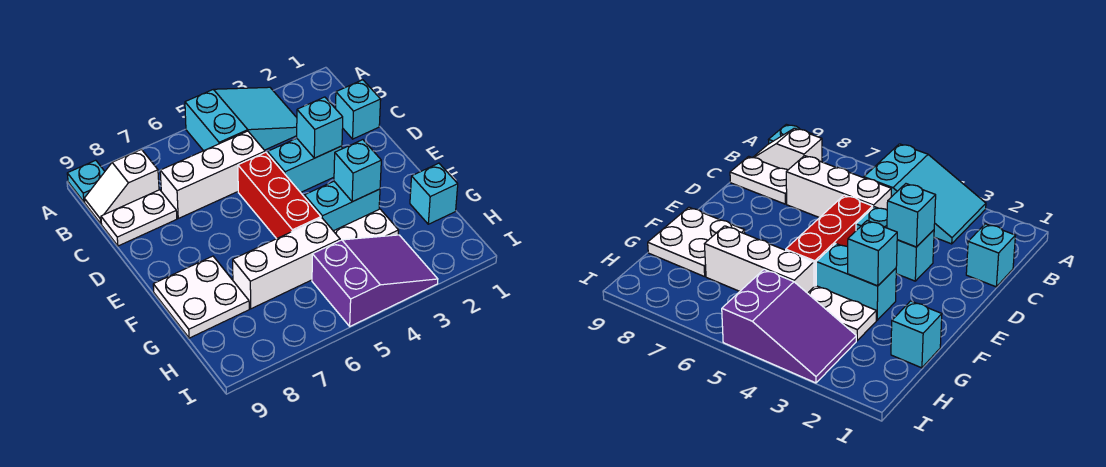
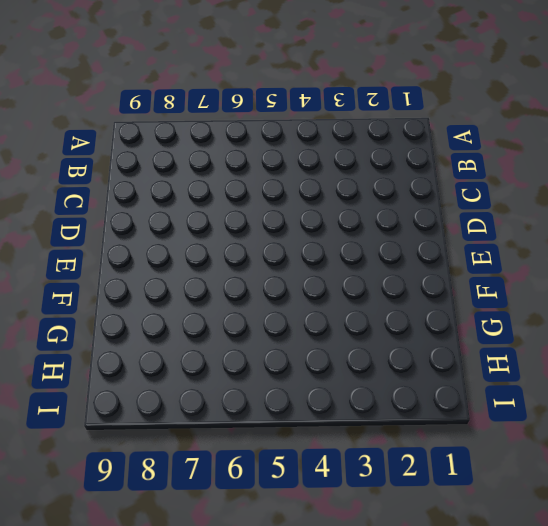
none -> cyan slope A3:B5 level 1 top 5
none -> cyan plate A9 level 1
none -> white slope B8:B9 level 1 top 8

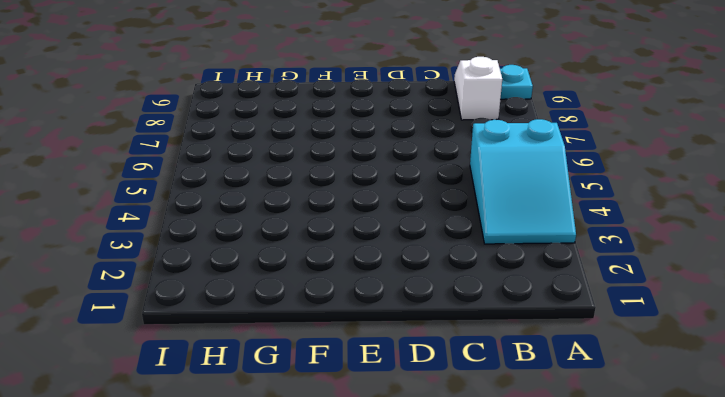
none -> cyan brick C1 level 1
none -> white brick C5:C7 level 1
none -> white plate C8:C9 level 1

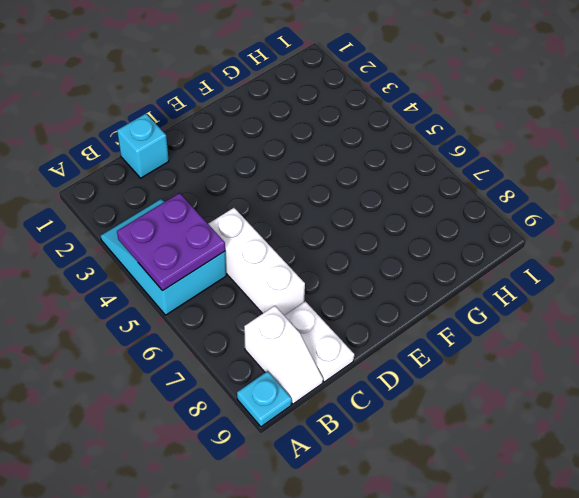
purple plate A4:B5 level 2 -> none
none -> cyan brick D3:D4 level 1
none -> red brick D5:F5 level 1
none -> cyan brick F3:F4 level 1

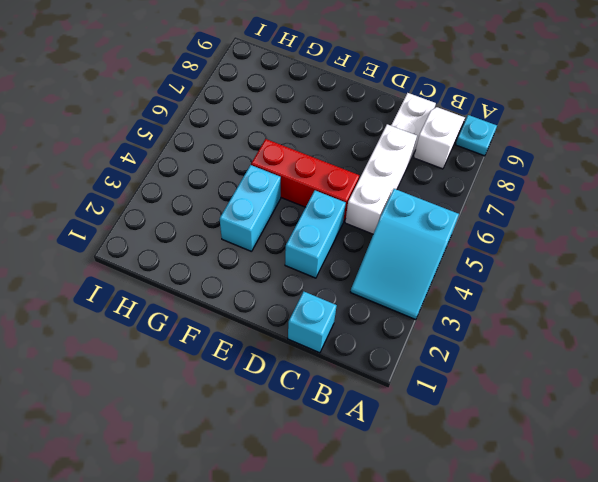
none -> white plate F8:G9 level 1
none -> cyan brick G1 level 1
none -> white plate G3:G4 level 1

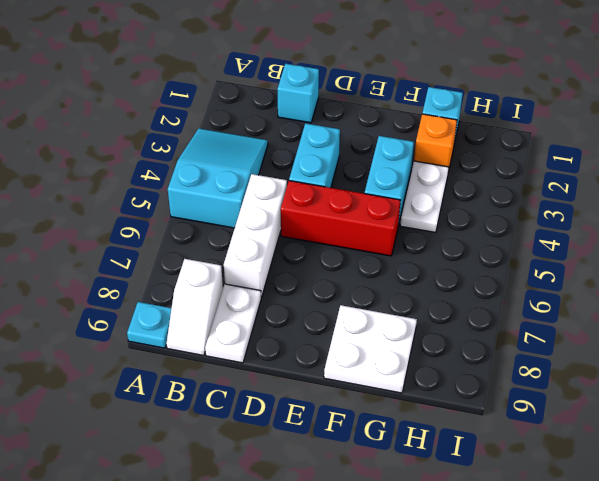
orange brick G2 level 1 -> none
none -> white brick G5:G7 level 1
none -> purple slope H3:I5 level 1 top 5
none -> cyan brick D3 level 2

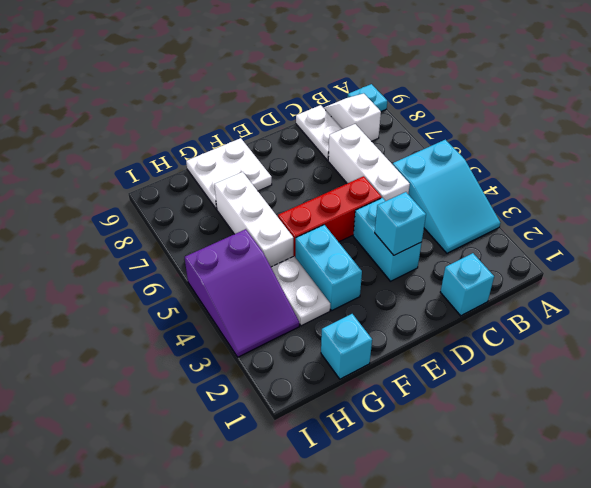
none -> cyan brick F3 level 2

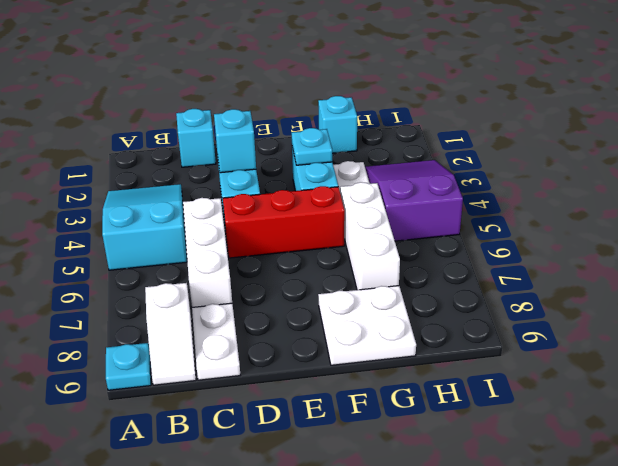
cyan plate F3 level 2 -> cyan brick F3 level 2

